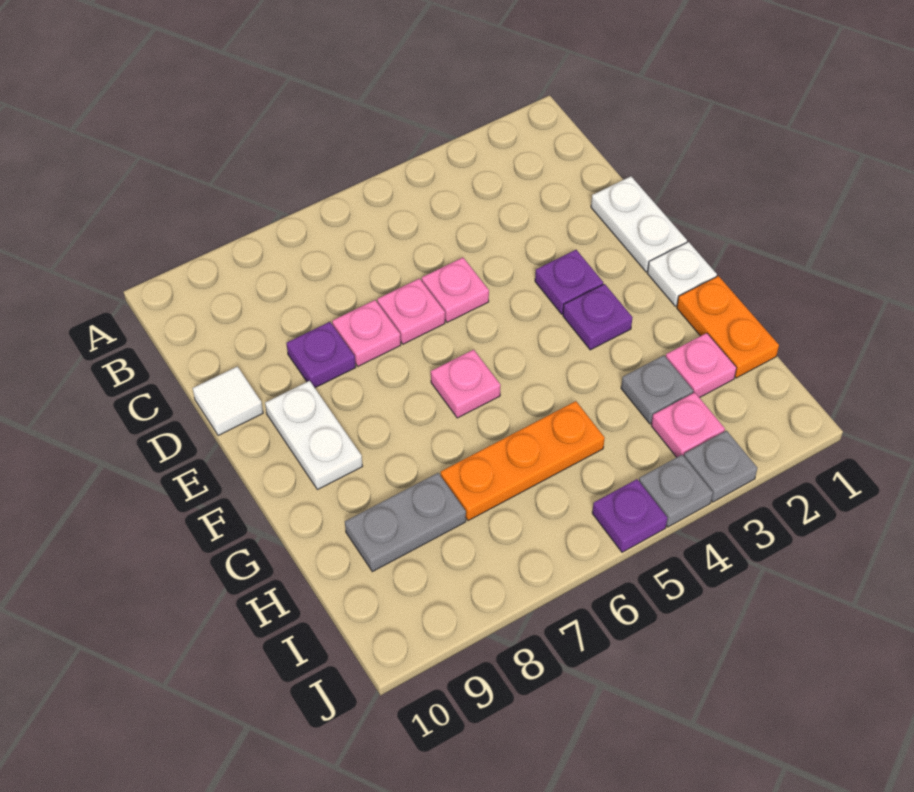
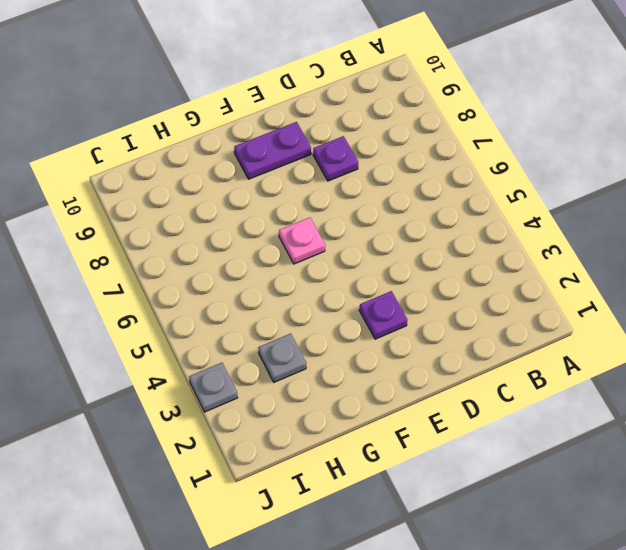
purple plate E9:F9 level 1 -> white plate E9:F9 level 1
none -> white plate D1:E1 level 1
none -> pink plate D5 level 1
none -> pink plate D6 level 1

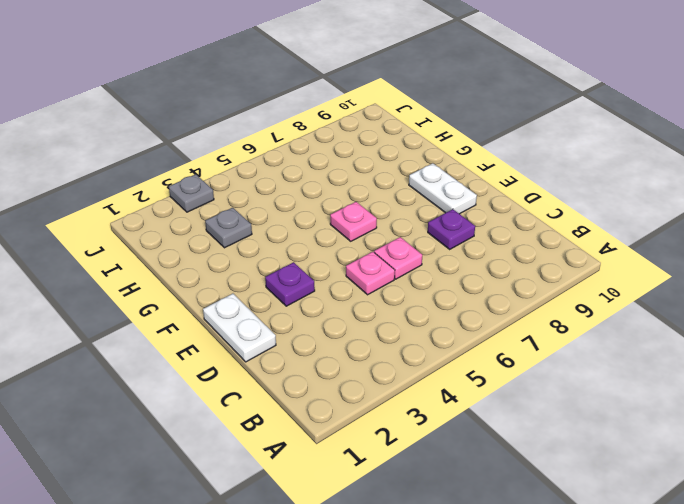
none -> pink plate D7 level 1
none -> white tile D10 level 1
none -> white plate F1 level 1

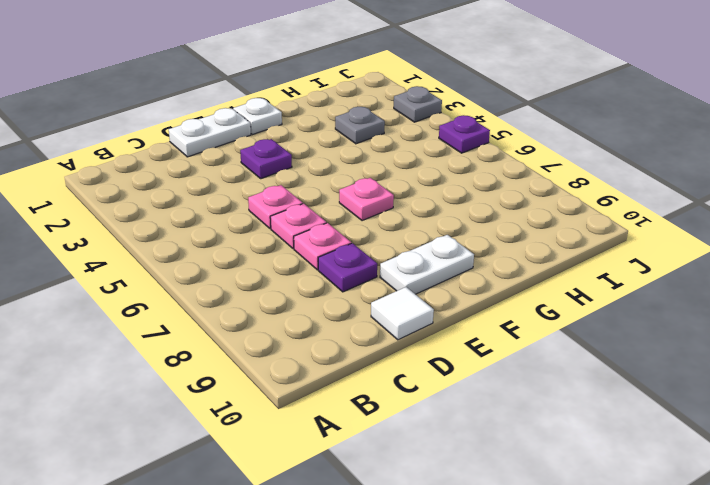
none -> purple plate F3 level 1
none -> orange plate G1:H1 level 1
none -> pink plate H2 level 1

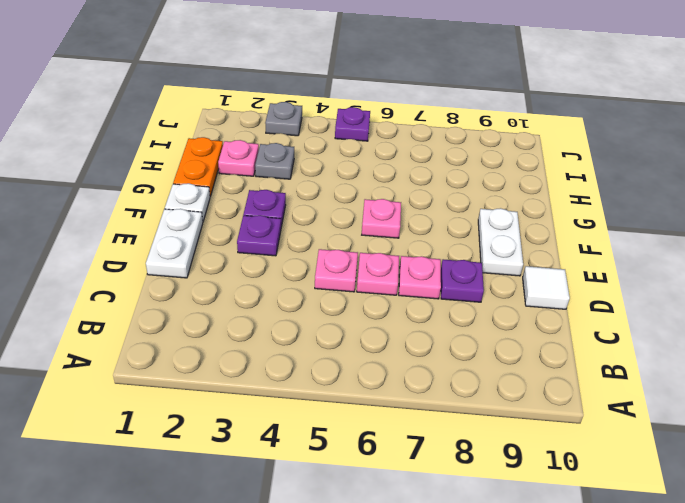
none -> orange plate H5:H7 level 1
none -> grey plate H8:H9 level 1
none -> pink plate I3 level 1

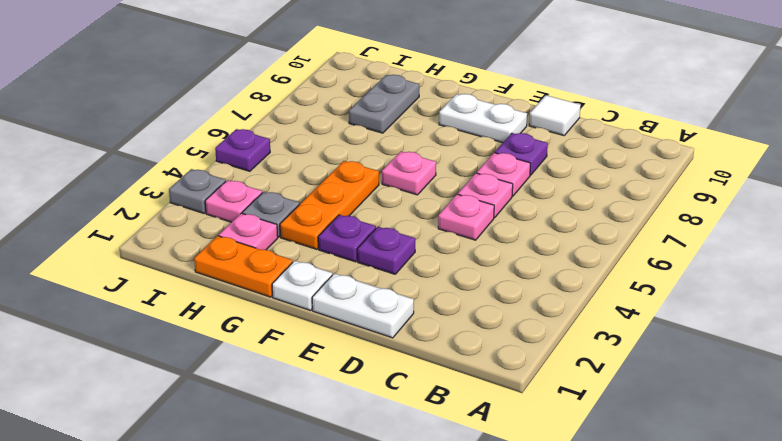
orange plate G3:G5 level 1 -> orange plate H5:H7 level 1
none -> grey plate J4 level 1

